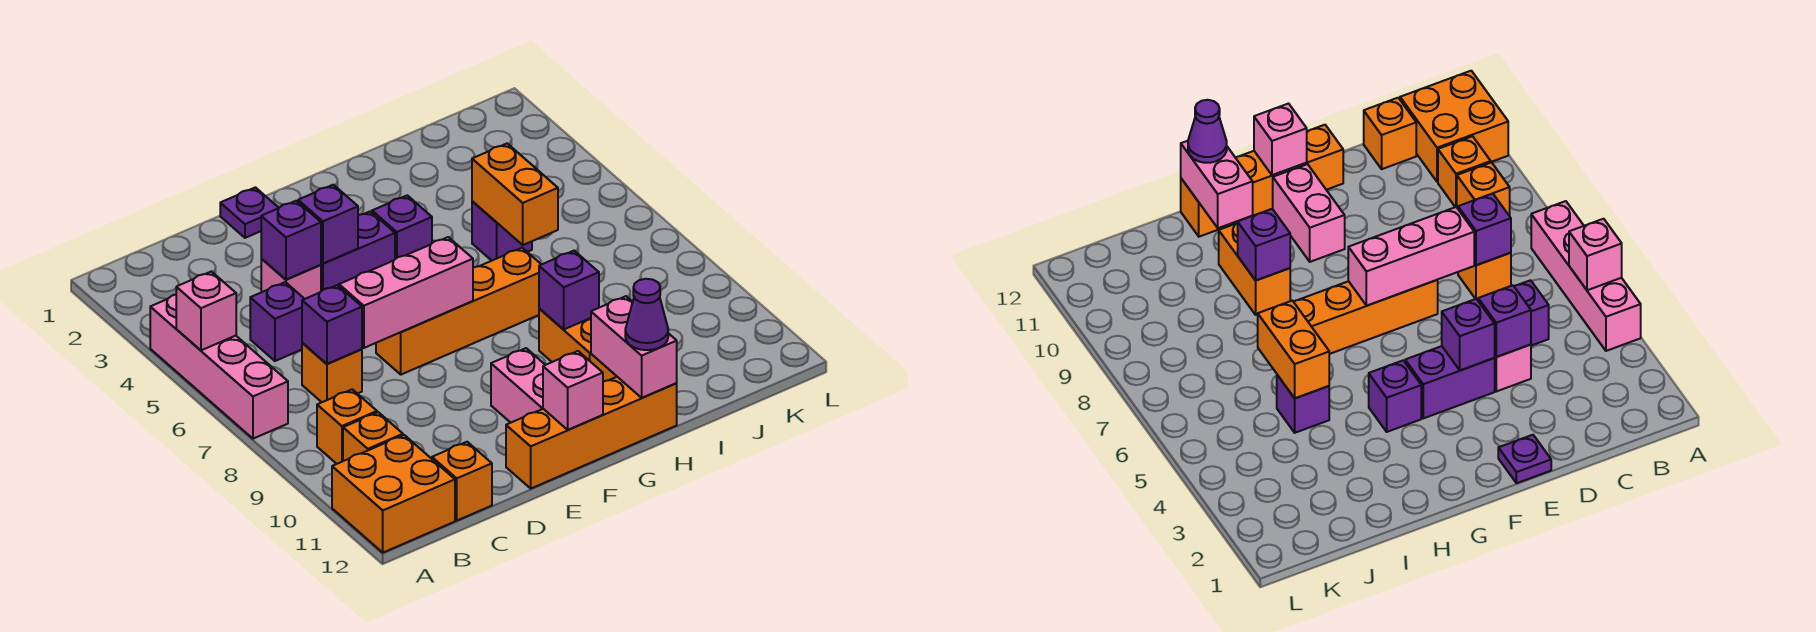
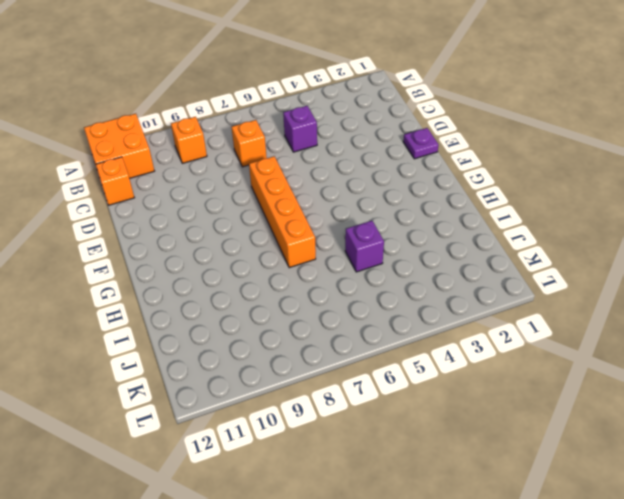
none -> pink brick A4:A7 level 1
none -> orange brick B10 level 1
none -> pink brick D4 level 1

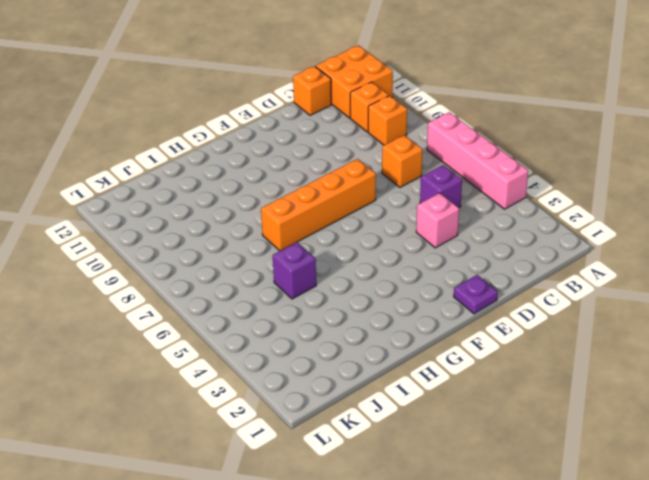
none -> purple brick E4:F4 level 1
none -> orange brick E12:H12 level 1
none -> pink brick F10:F11 level 1

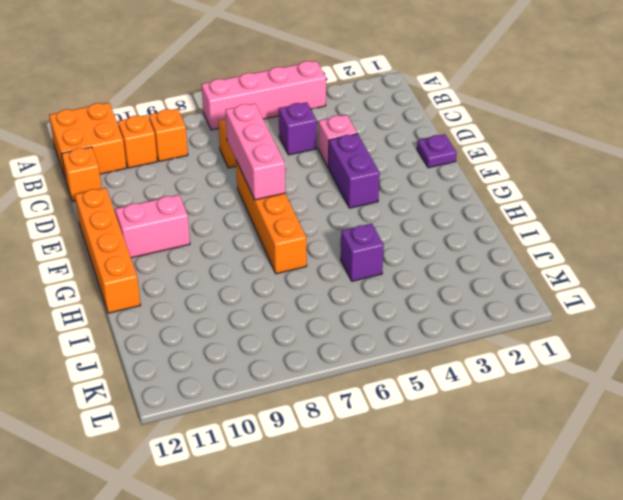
none -> purple brick G4 level 1
none -> orange brick H9:H10 level 1
none -> pink brick A5 level 2

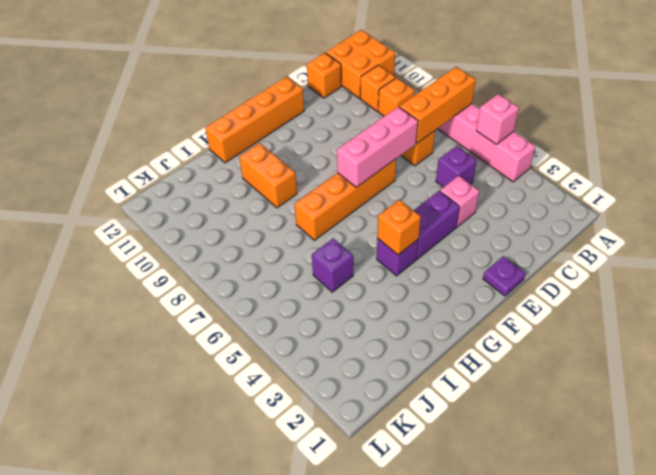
orange brick A7:C7 level 2 -> purple brick C7 level 2
orange brick G4 level 2 -> none
none -> pink brick F10:F11 level 1
none -> purple brick D4 level 2
none -> purple brick E4 level 2

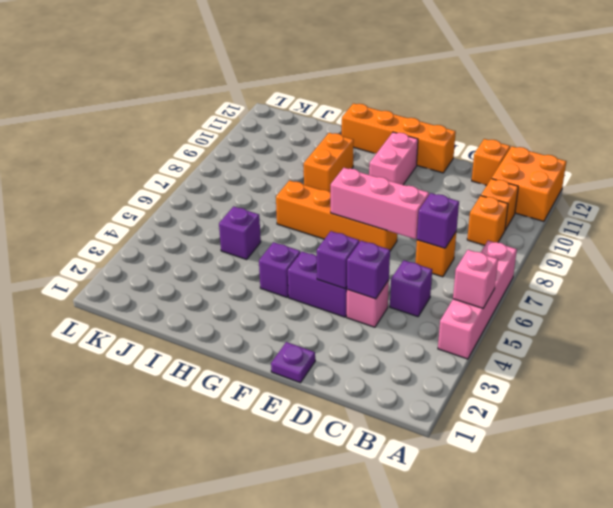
none -> pink brick F12 level 2
none -> purple brick H9 level 2
none -> pink brick H11:H12 level 2

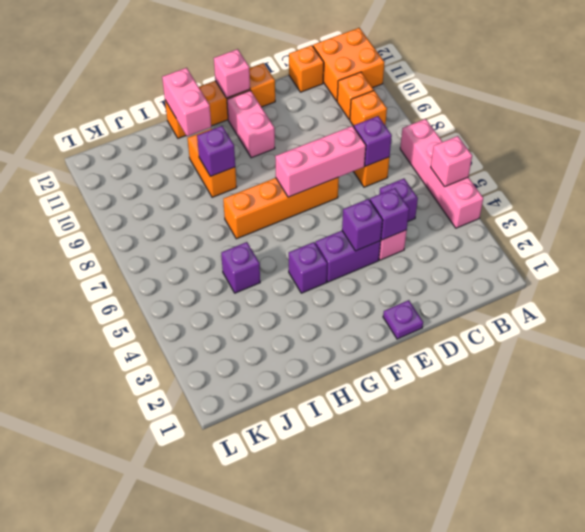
none -> orange brick I5:I6 level 2
none -> purple cone H12 level 3

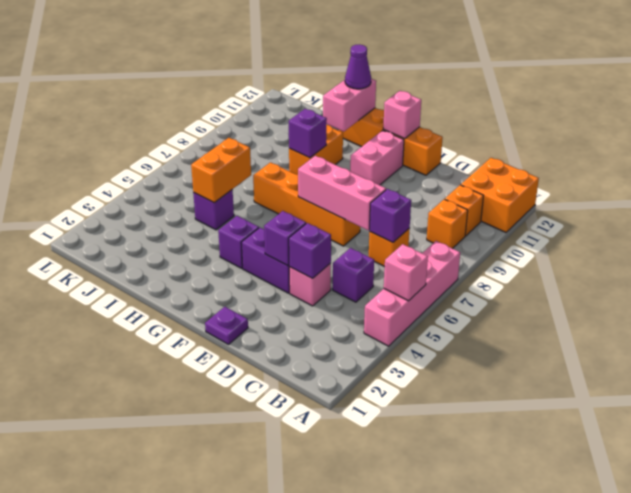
none -> orange brick C12 level 1

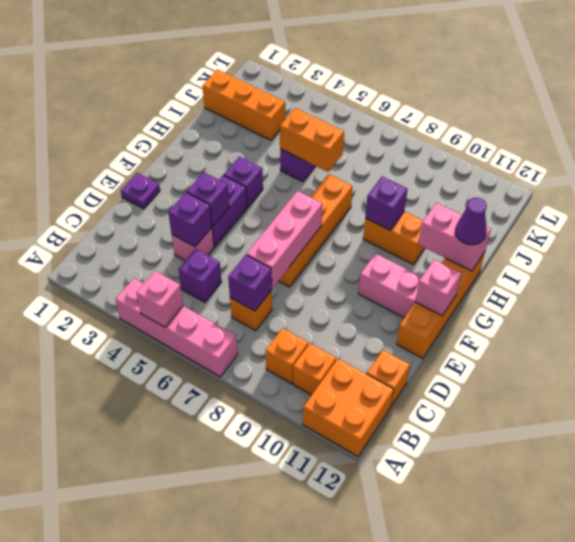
orange brick J1:J3 level 1 -> none

